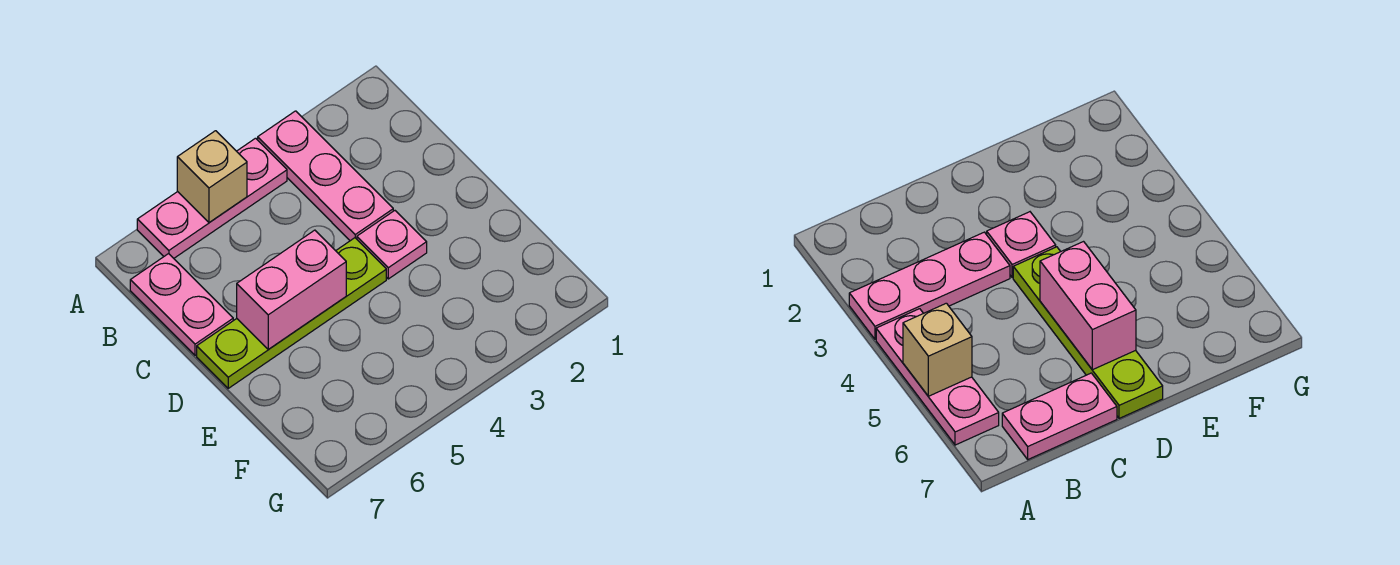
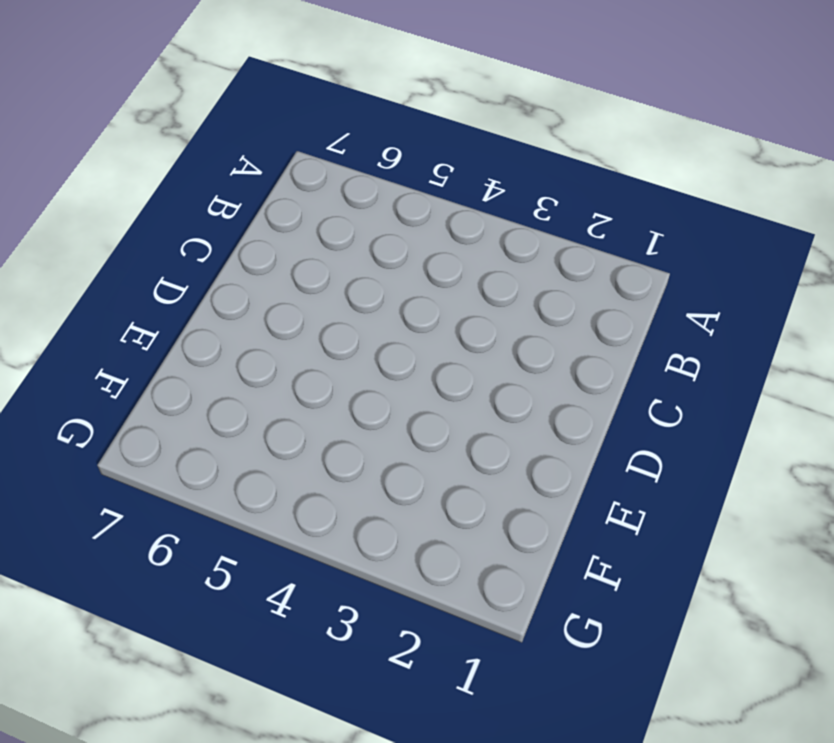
none -> pink plate A3:C3 level 1
none -> pink plate A4:A6 level 1

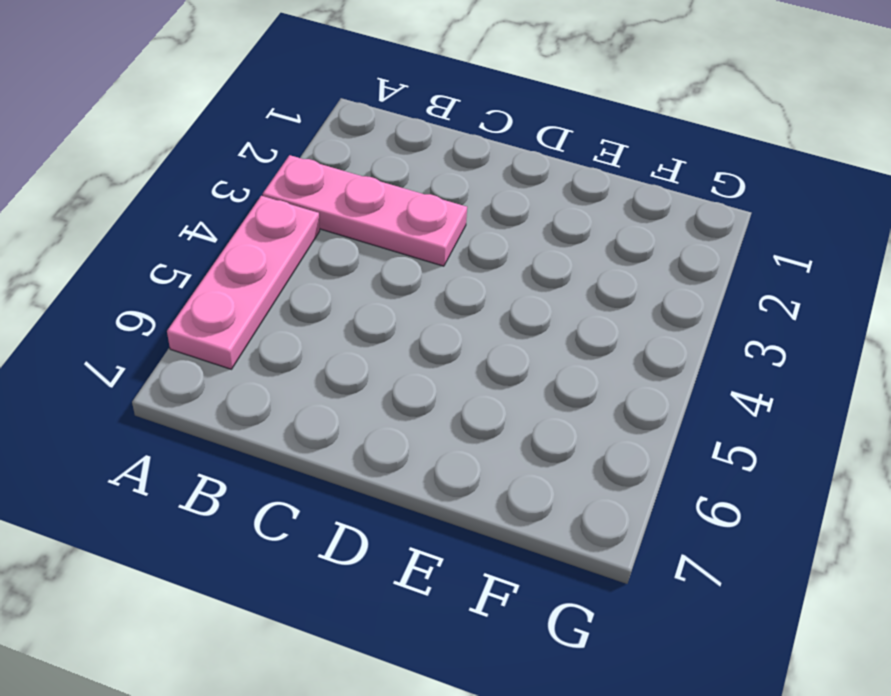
none -> pink plate B7:C7 level 1
none -> pink plate D3 level 1

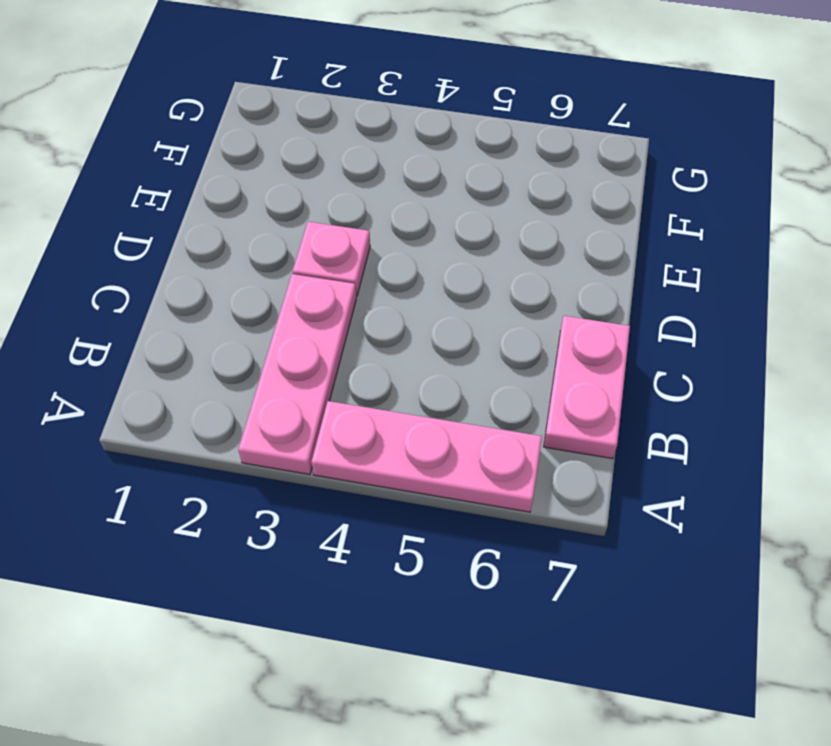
none -> lime plate D4:D7 level 1
none -> tan brick A5 level 2

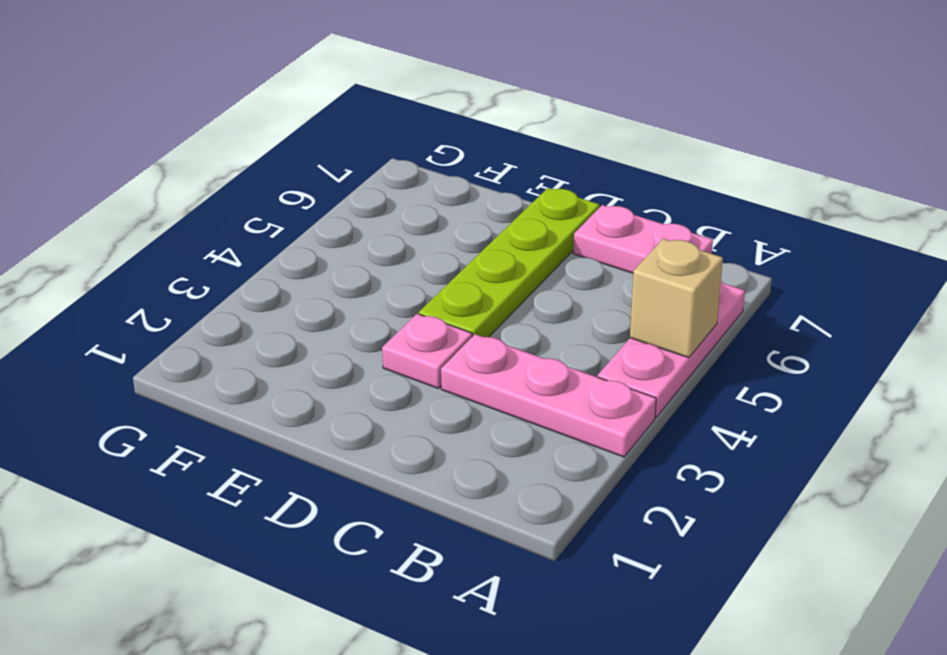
none -> pink brick D5:D6 level 2

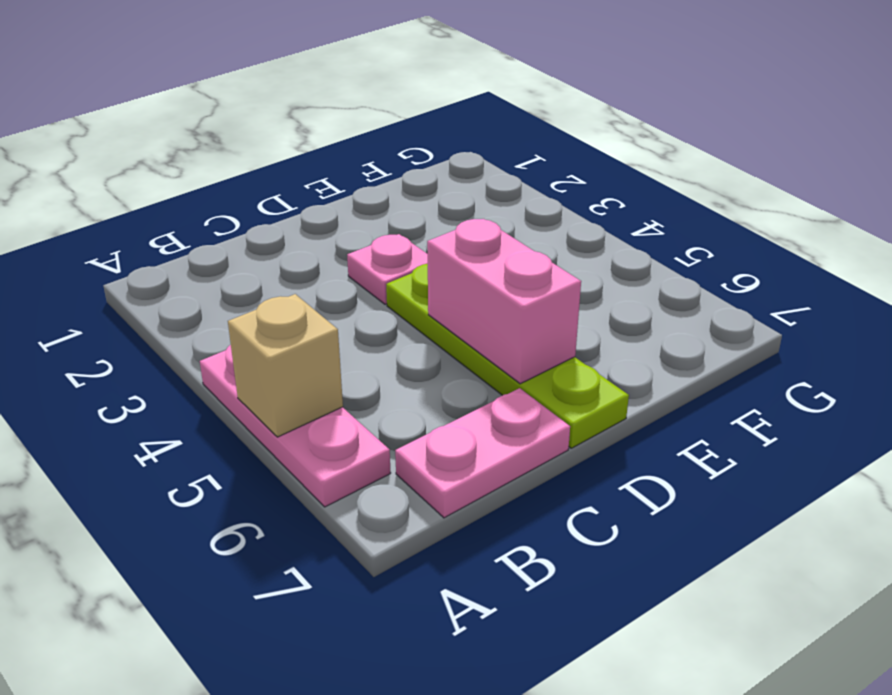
none -> pink plate A3:C3 level 1

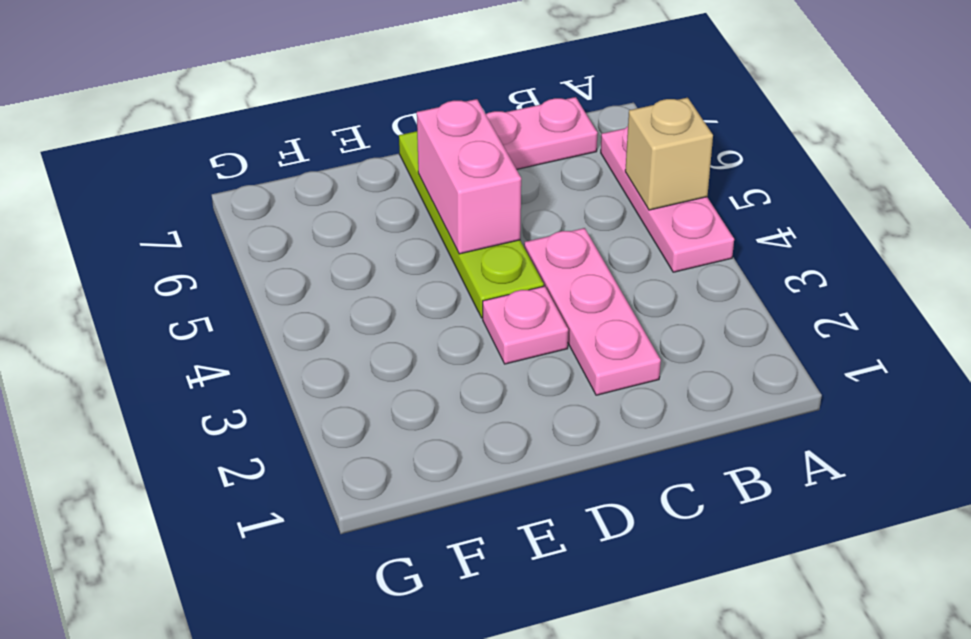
pink plate C2:C4 level 1 -> pink plate A3:C3 level 1

